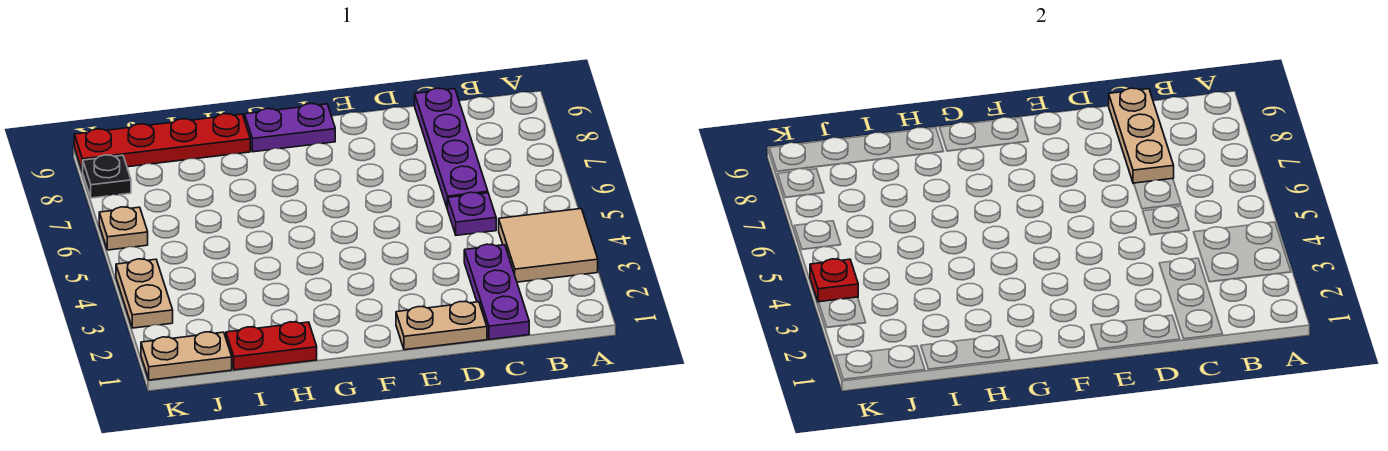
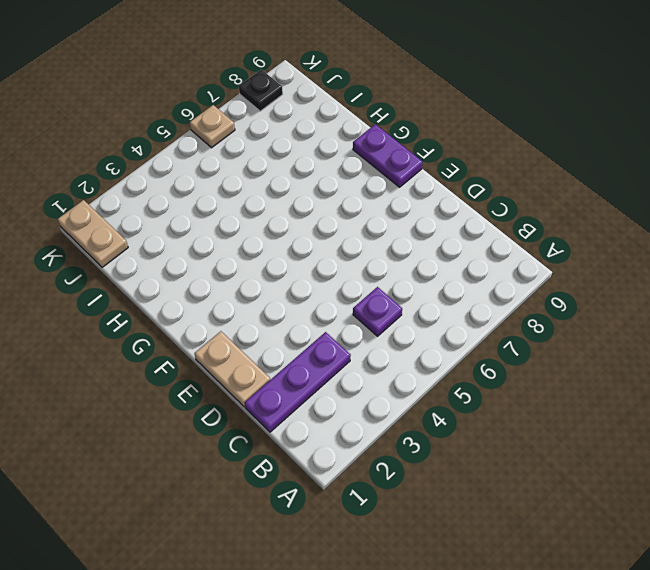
none -> tan tile A3:B4 level 1
none -> purple plate C6:C9 level 1
none -> red plate H1:I1 level 1

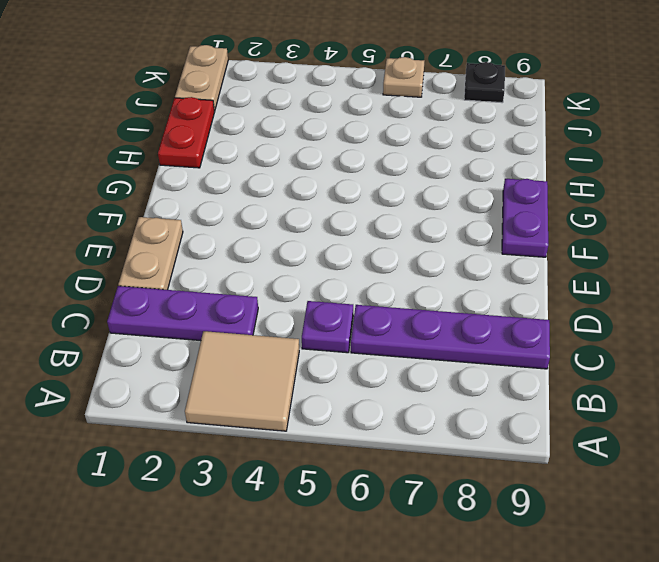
none -> red plate H9:K9 level 1
none -> tan plate K3:K4 level 1
none -> tan plate C7:C9 level 2

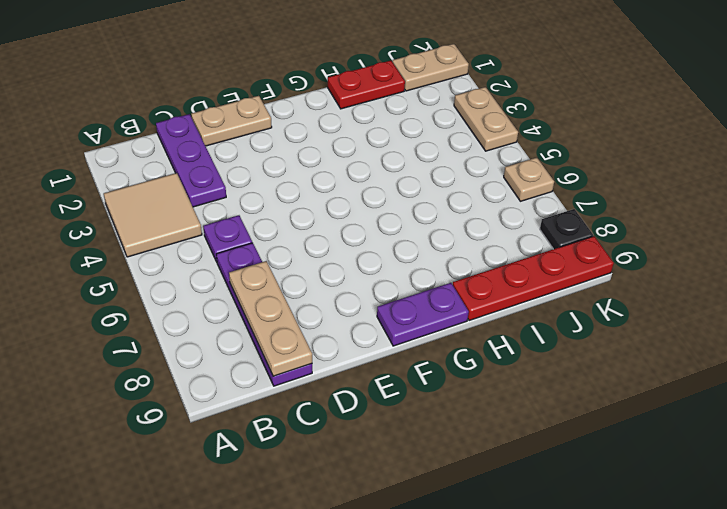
none -> red plate K4 level 2

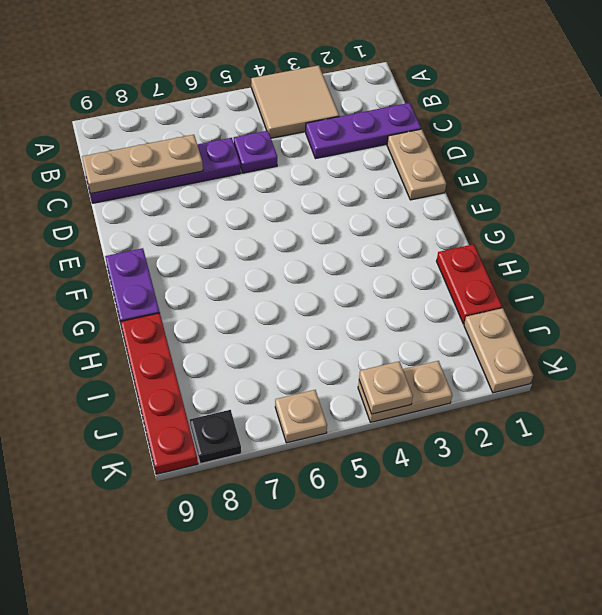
tan plate K4 level 2 -> red plate K4 level 2

